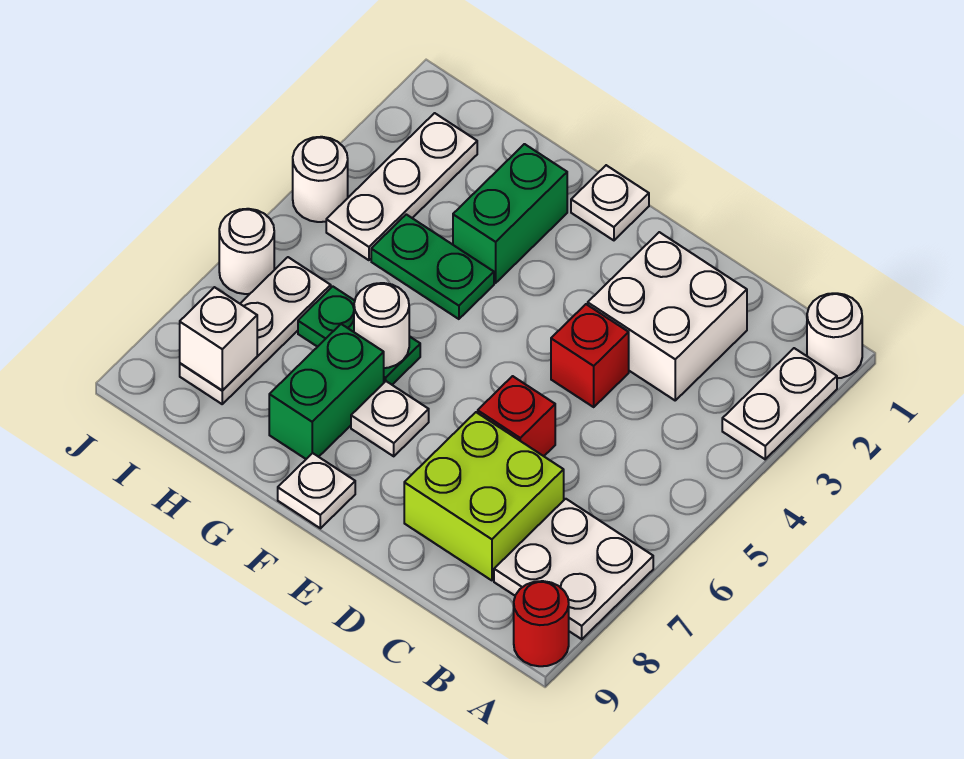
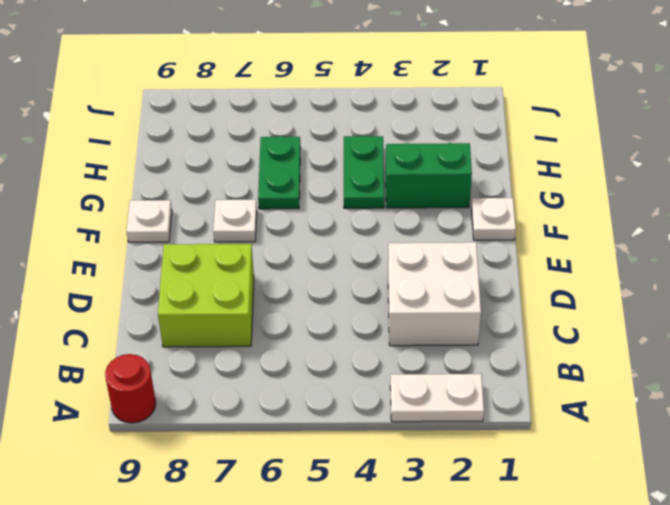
none -> white round brick A1 level 1
none -> white plate A7:B8 level 1
none -> red brick D4 level 1

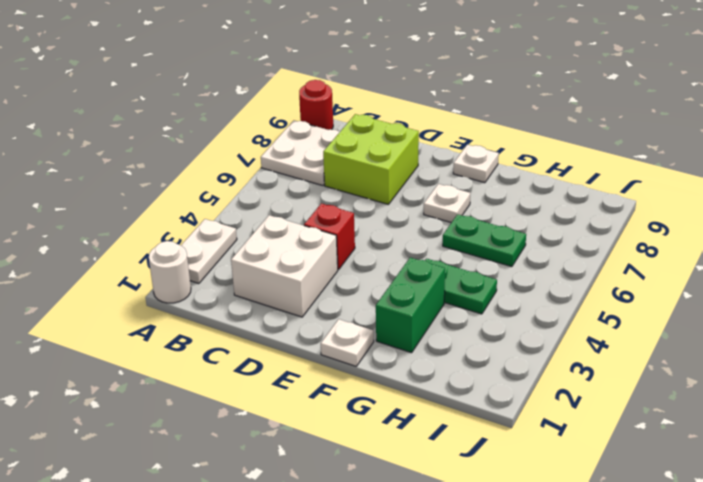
none -> red brick D6 level 1
none -> green brick G7:G8 level 1
none -> white plate I2:I4 level 1

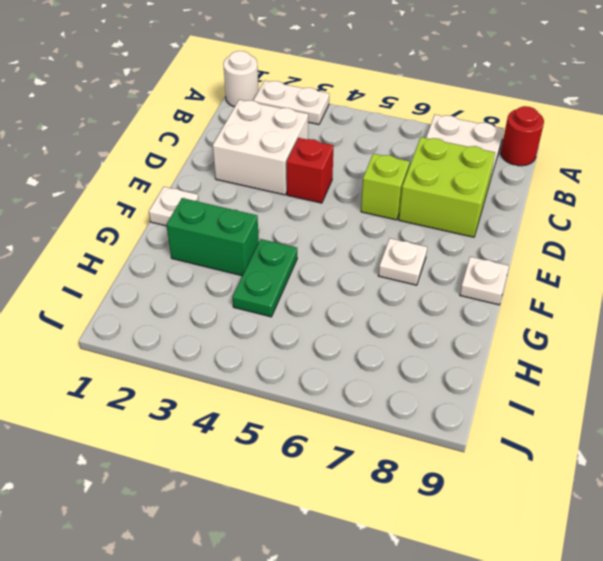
lime brick D6 level 1 -> red brick D6 level 1
none -> green plate G6:H6 level 1
none -> green brick G7:G8 level 1
none -> white plate I2:I4 level 1

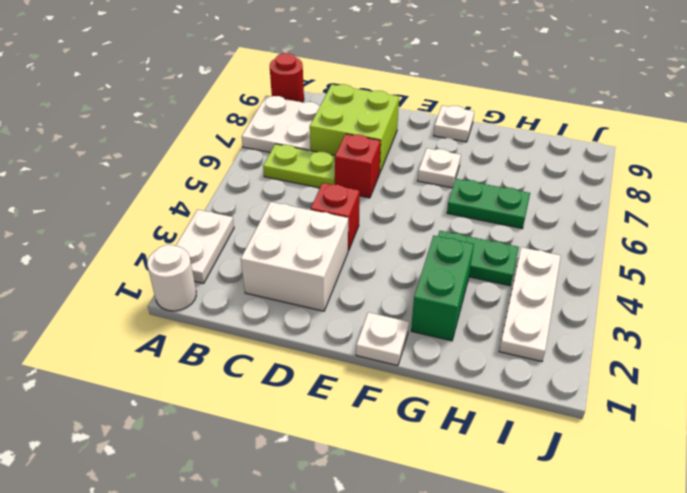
lime plate B6:C6 level 1 -> none
none -> green brick G7:G8 level 1
none -> white plate I6:I8 level 1
none -> white round brick J4 level 1

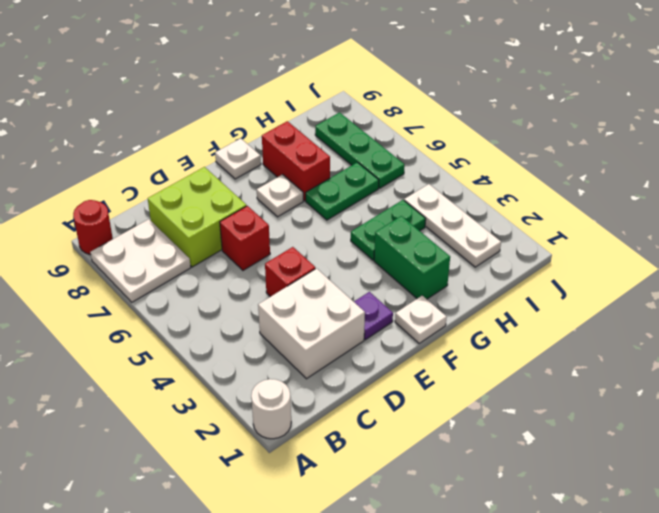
purple plate E2 level 1 -> none
red brick G7:G8 level 1 -> green brick G7:G8 level 1
green plate I6:I8 level 1 -> white plate I6:I8 level 1
none -> white plate A2:A3 level 1
none -> white round brick J4 level 1
none -> white round brick J6 level 1

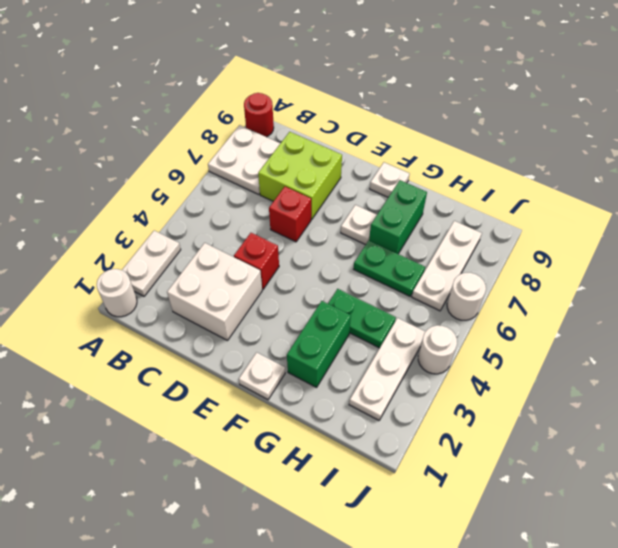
none -> white round brick G6 level 2
none -> white brick I8 level 2

